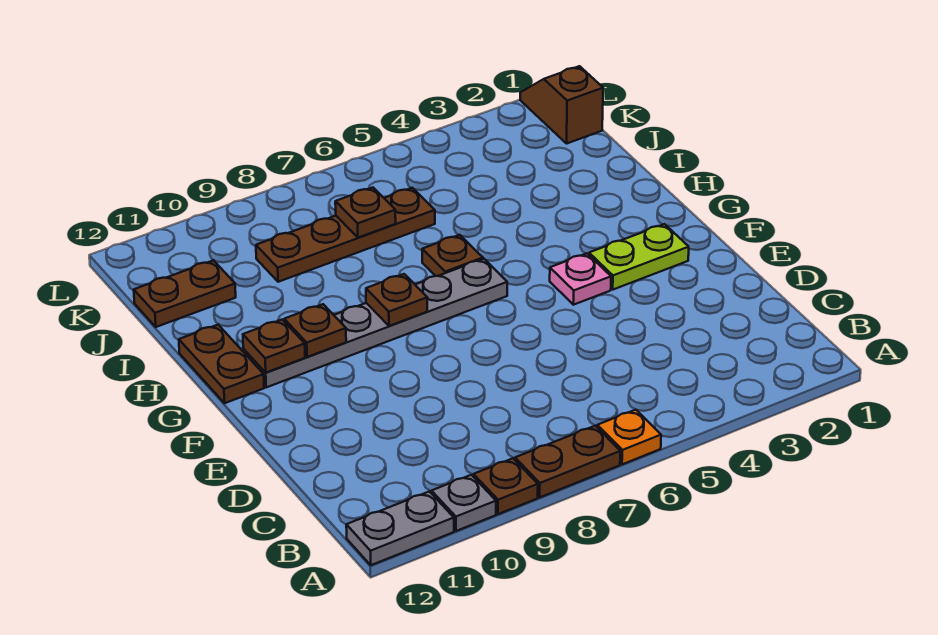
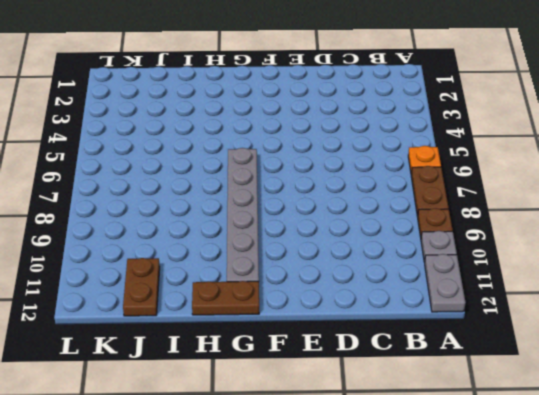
none -> lime plate F2:F3 level 1
none -> pink plate F4 level 1
none -> brown plate H6 level 1

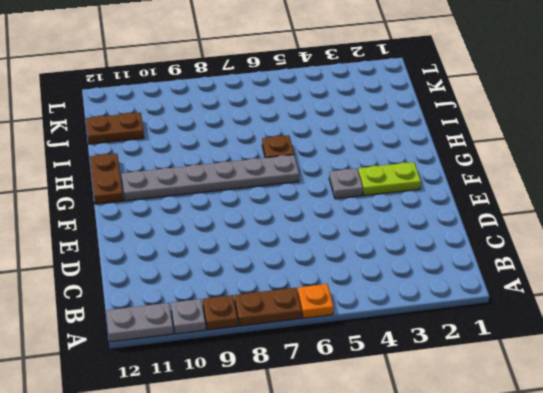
grey plate F4 level 1 -> pink plate F4 level 1
none -> brown plate J6:J9 level 1
none -> brown slope K1:L1 level 1 top K
none -> brown plate G8 level 2

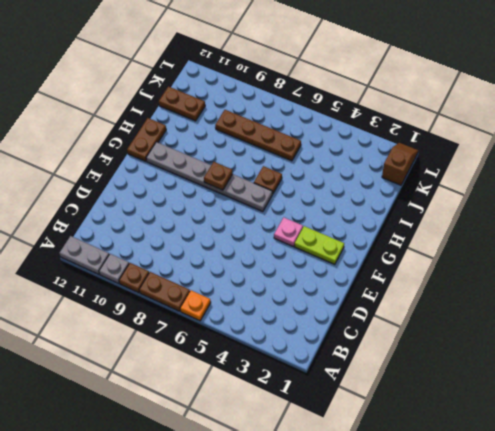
none -> brown plate G10 level 2
none -> brown plate G11 level 2
none -> brown plate J7 level 2

